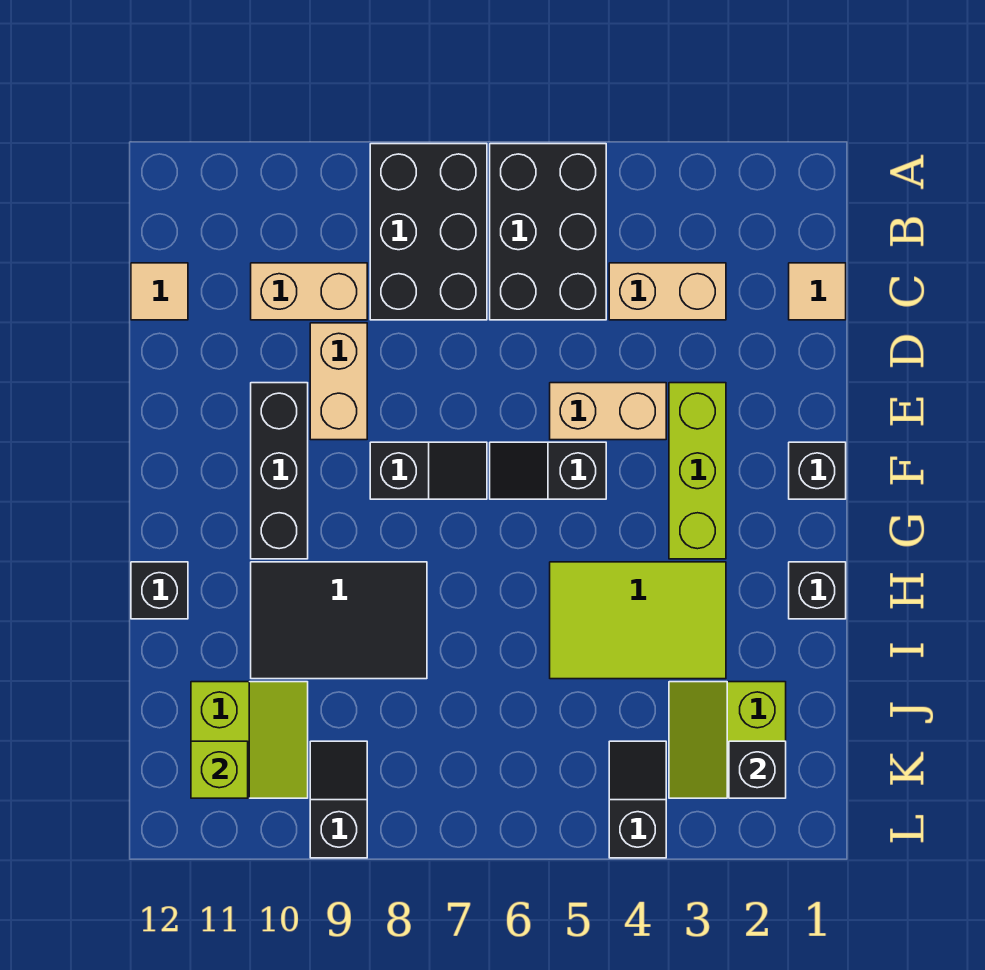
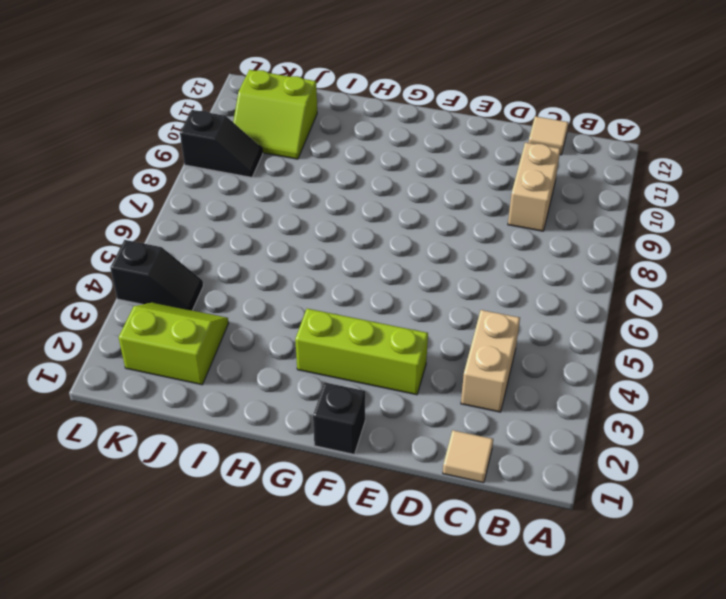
none -> black brick A5:C6 level 1
none -> black brick A7:C8 level 1
none -> tan brick D9:E9 level 1

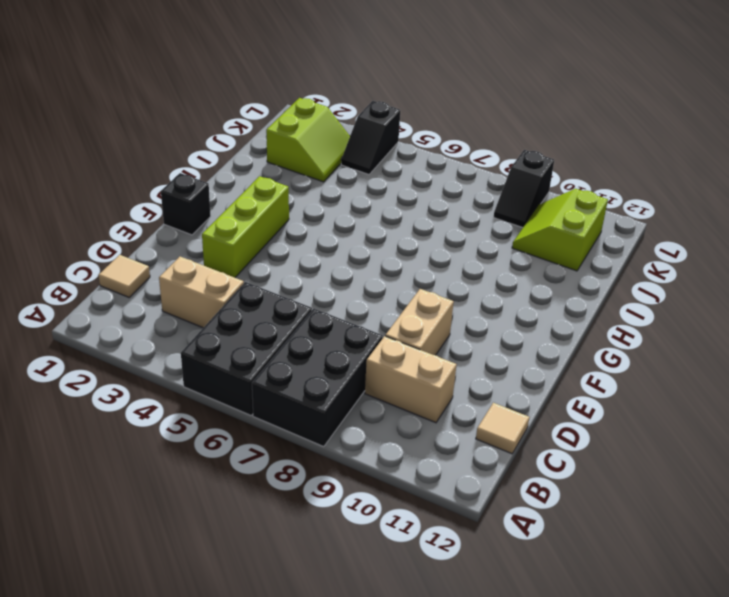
none -> tan brick E4:E5 level 1
none -> black brick E10:G10 level 1
none -> black slope F5:F6 level 1 top 5

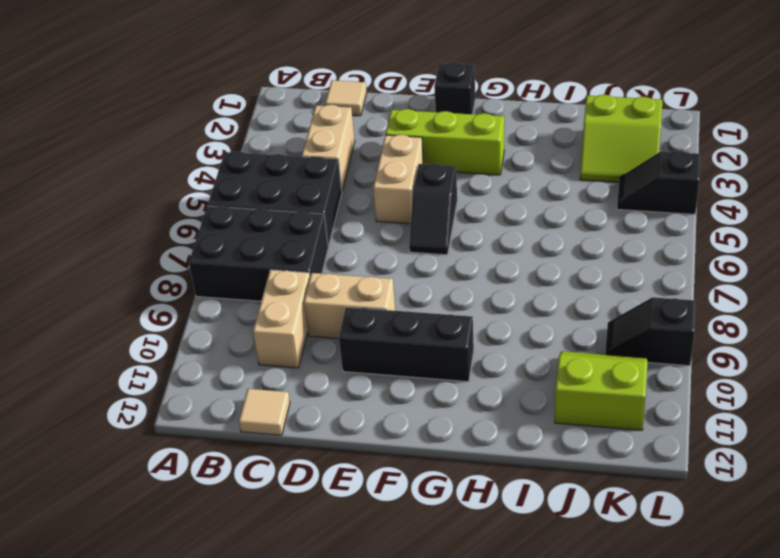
none -> black slope F7:F8 level 1 top 8
none -> black brick H1 level 1
none -> lime tile H3:I5 level 1

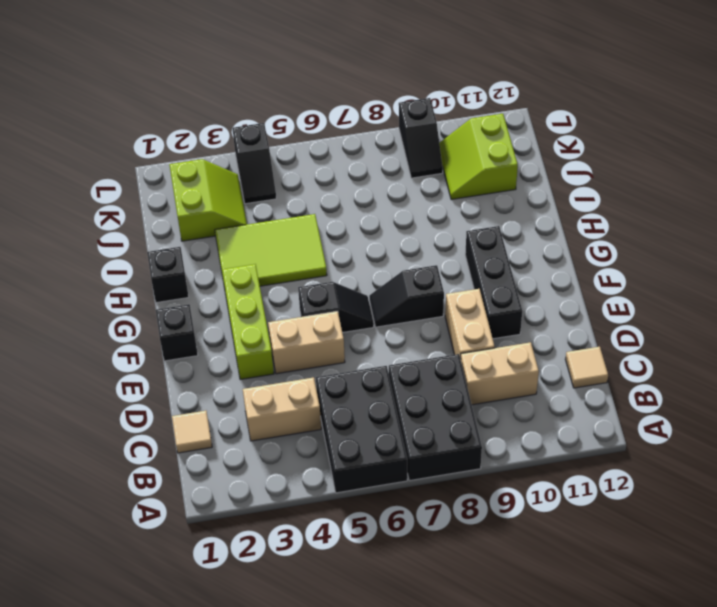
none -> black tile H8:I10 level 1
none -> black brick H12 level 1
none -> black brick K2 level 2

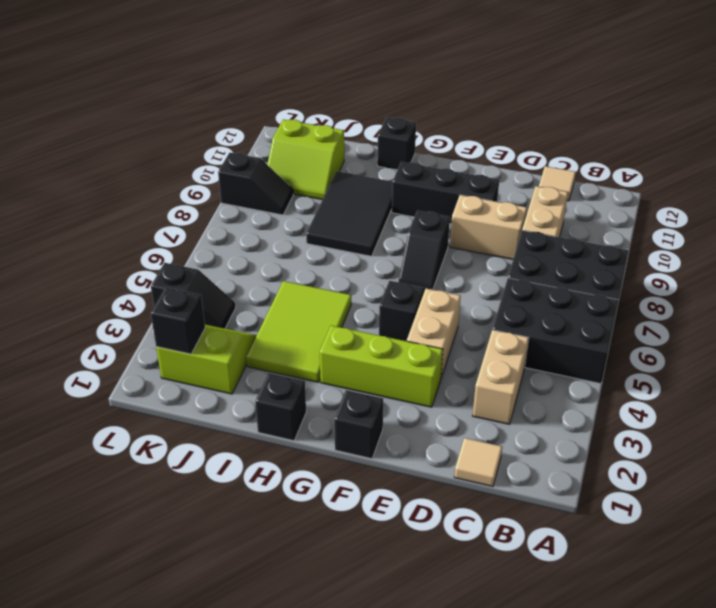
none -> lime brick K11 level 2

